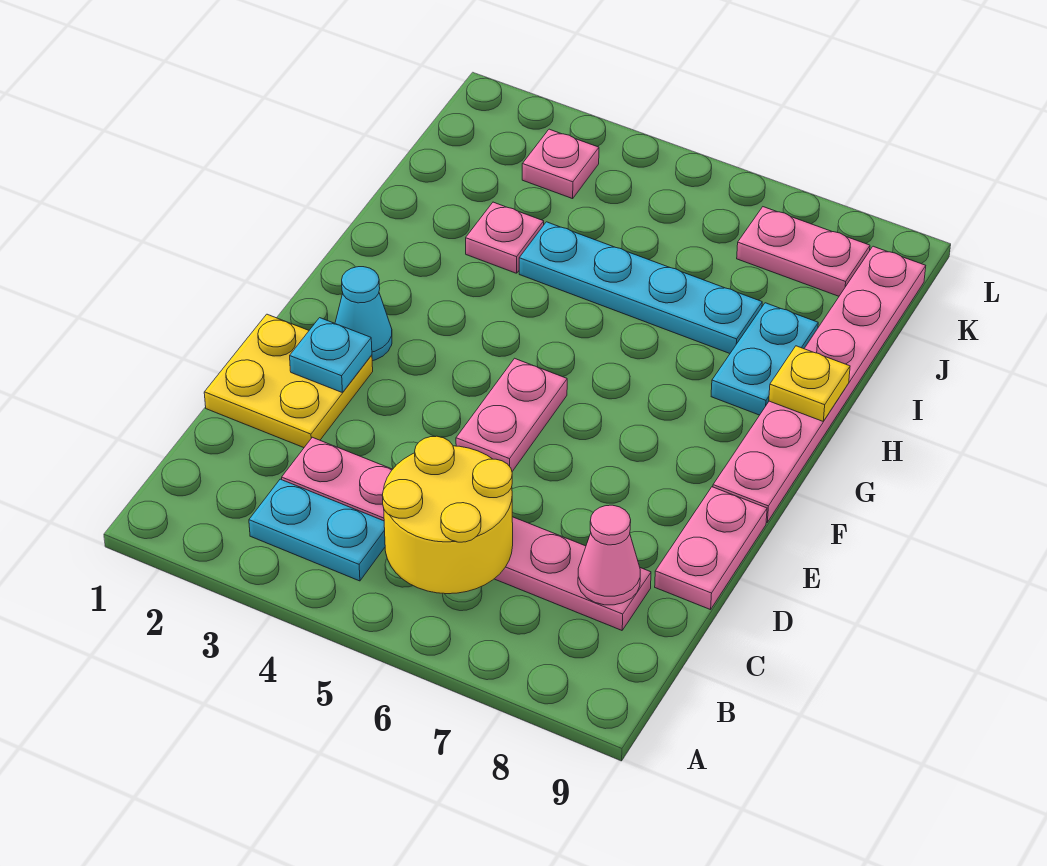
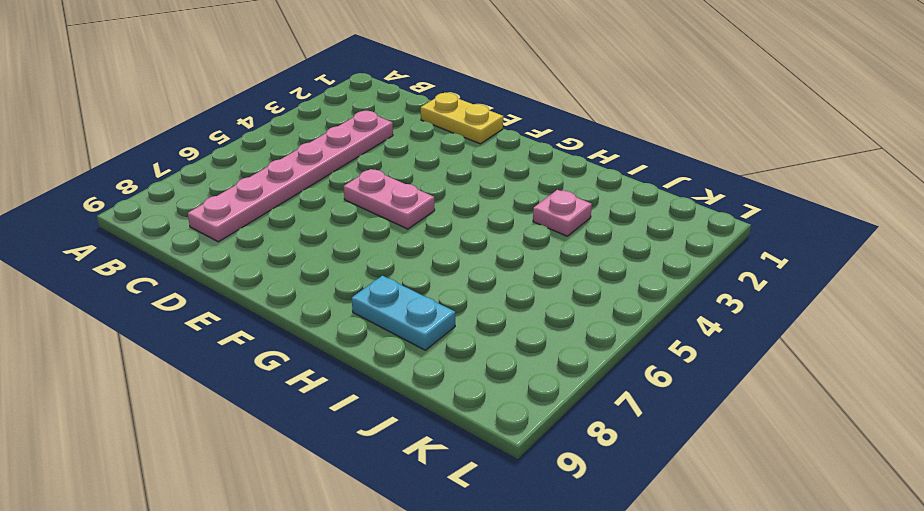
yellow plate D1:E1 level 1 -> yellow plate D1:E2 level 1
none -> cyan plate B3:B4 level 1
none -> pink plate D9:E9 level 1
none -> cyan cone F2 level 1

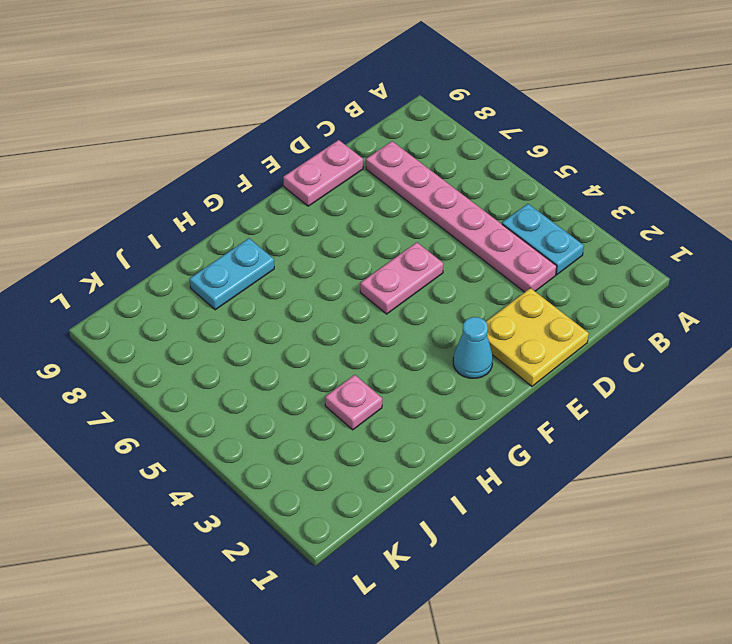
none -> pink plate F9:K9 level 1
none -> cyan plate I4:I7 level 1
none -> pink plate K3 level 1

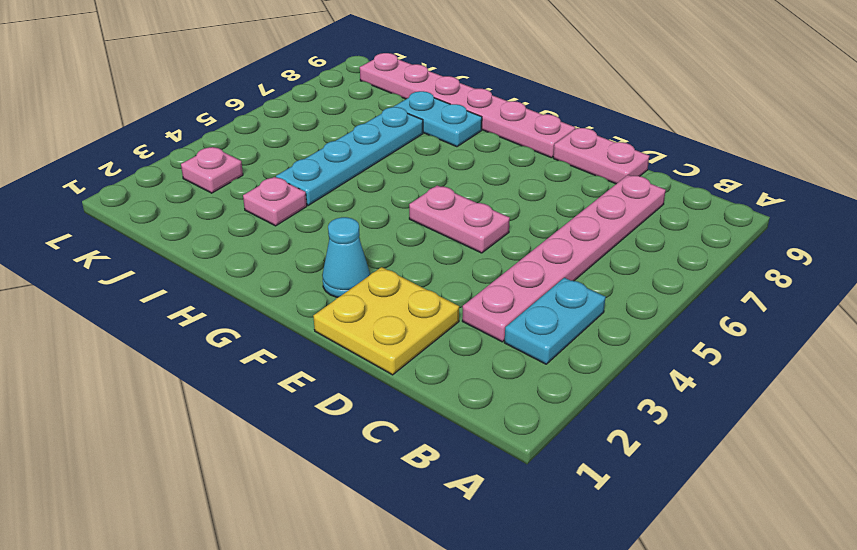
none -> pink plate K7:K8 level 1
none -> yellow round brick B5:C6 level 2
none -> pink cone C8 level 2

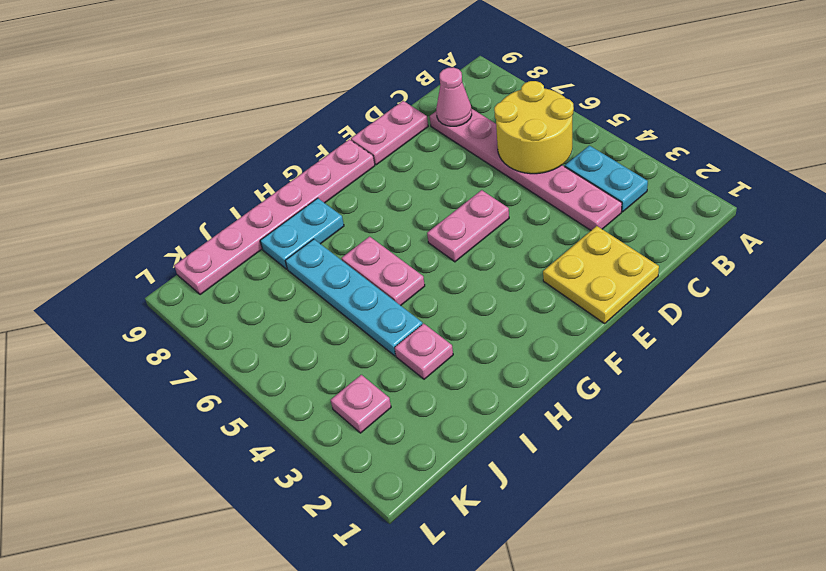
pink plate H5:H6 level 1 -> pink plate K7:K8 level 1
none -> cyan cone F2 level 1
none -> cyan plate E2 level 2
none -> yellow plate H9 level 2

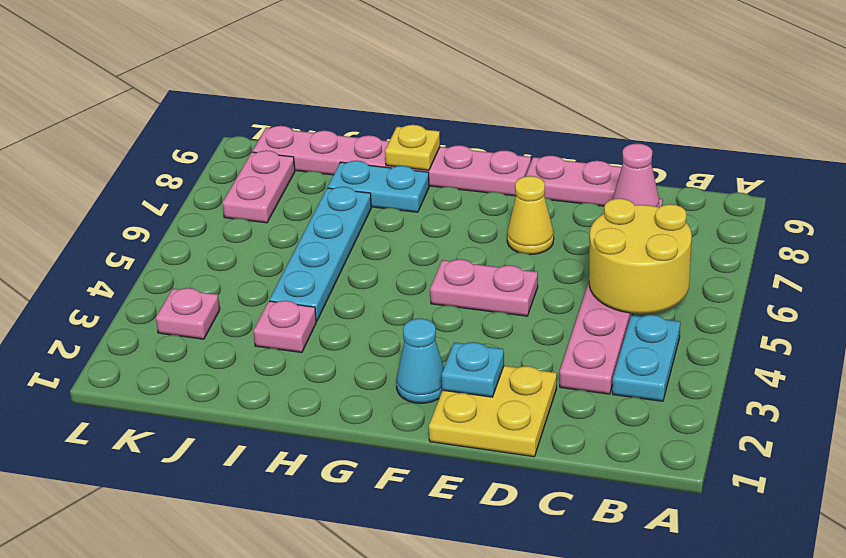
yellow cone E7 level 1 -> none

